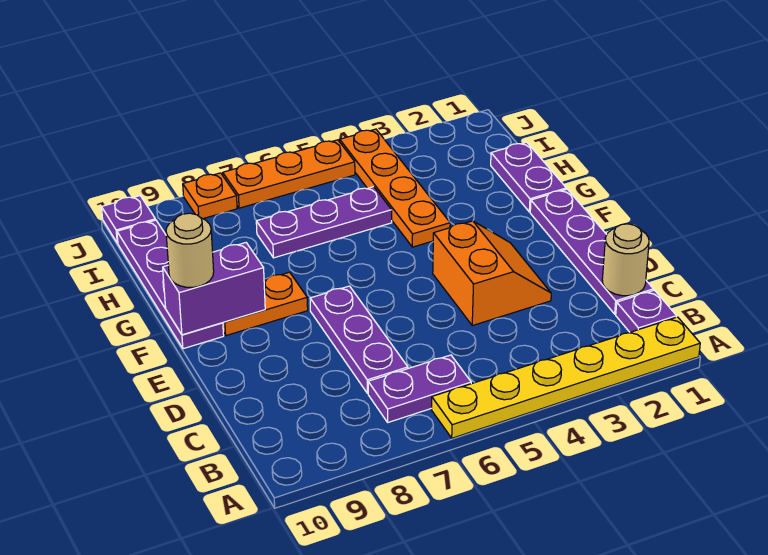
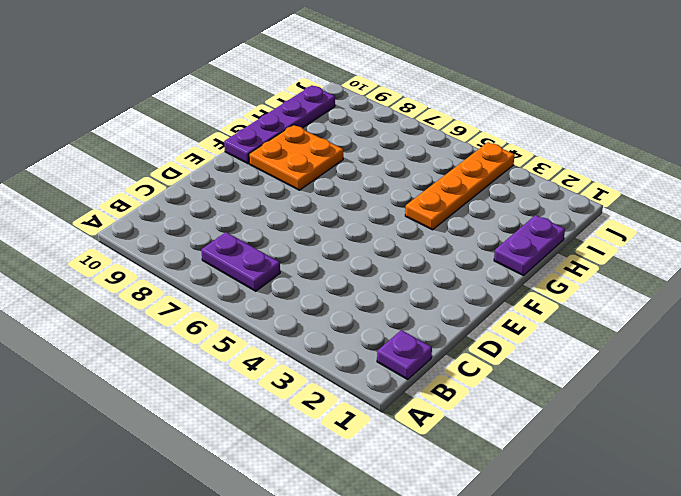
orange plate F8:G9 level 1 -> orange plate F8:F9 level 1
none -> yellow plate A1:A6 level 1
none -> purple plate C1:F1 level 1
none -> purple plate C7:E7 level 1

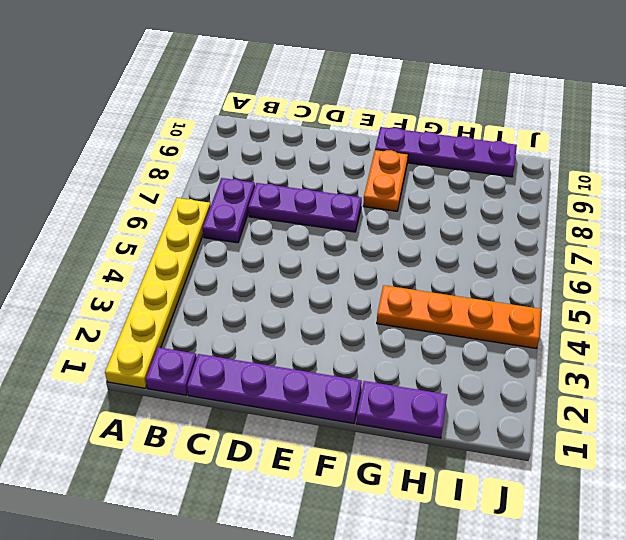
none -> orange slope D3:E4 level 1 top 4
none -> purple plate H5:H7 level 1
none -> orange plate J5:J7 level 1

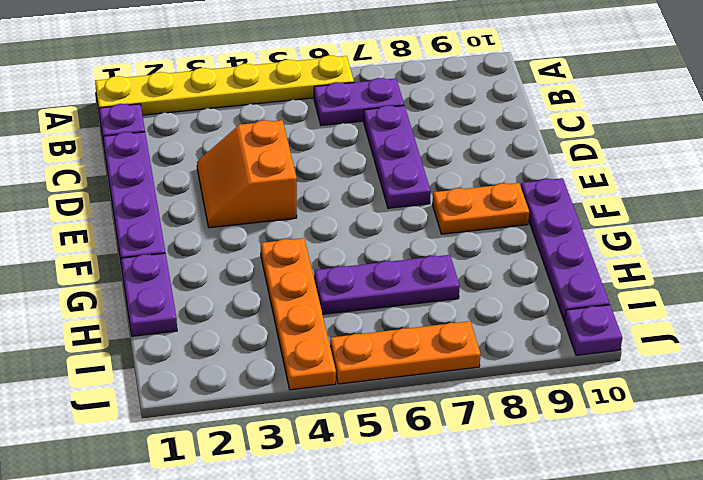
none -> orange plate J8 level 1
none -> tan round brick C1 level 2
none -> purple brick F9:F10 level 2

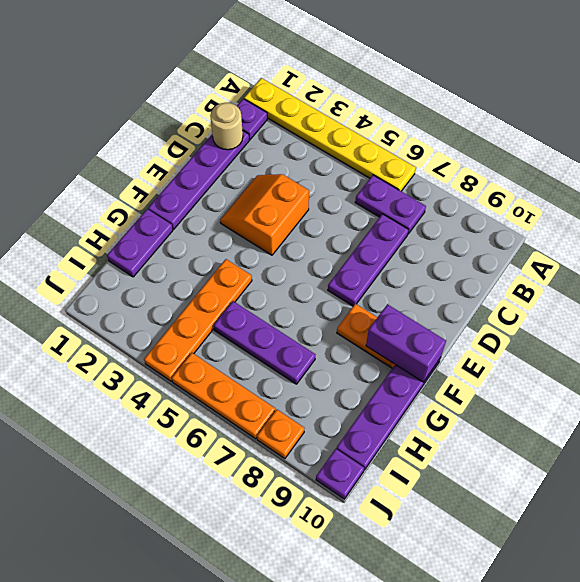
none -> tan round brick F10 level 3

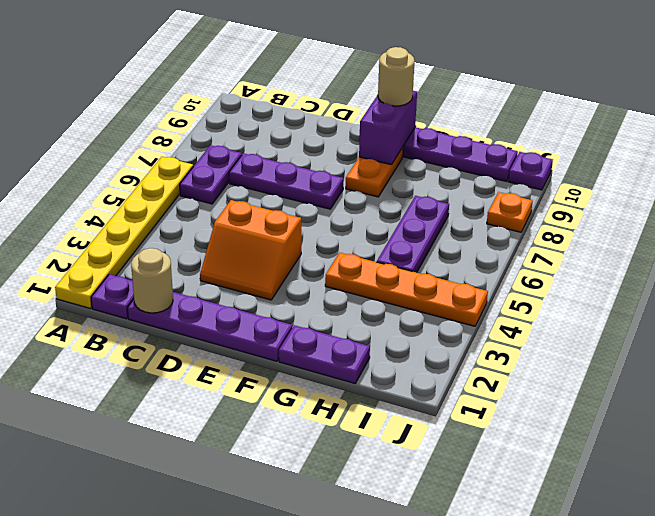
none -> orange plate J5:J7 level 1

